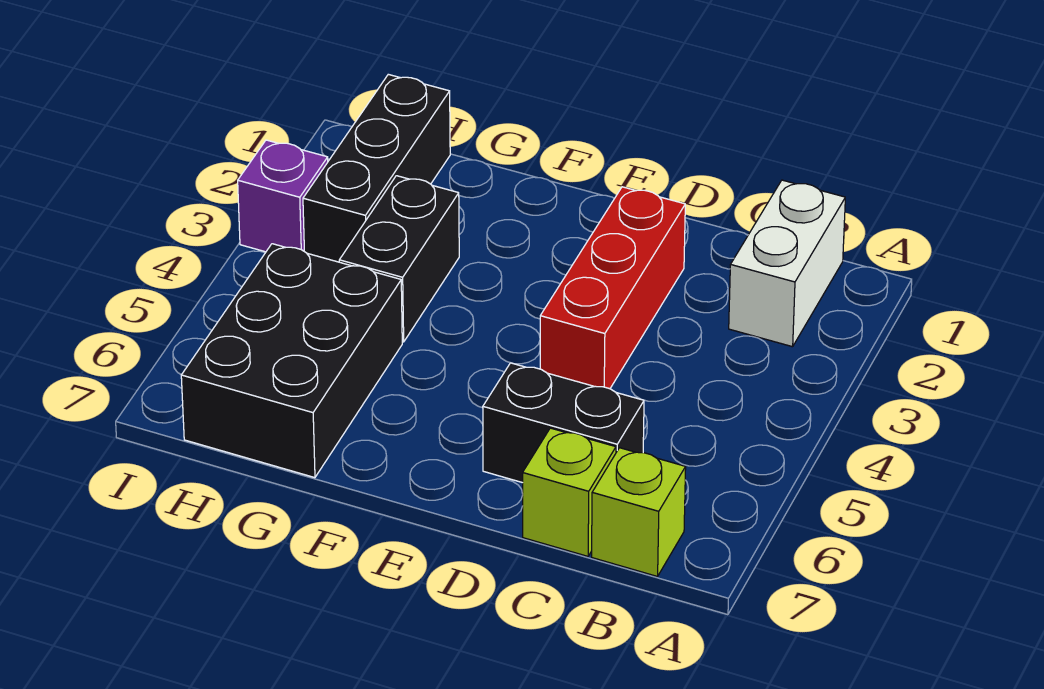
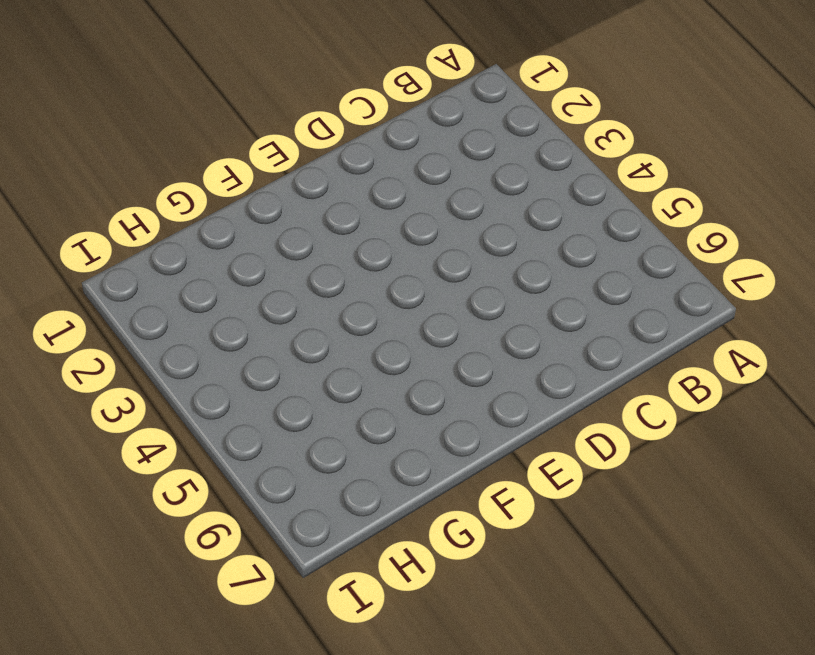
none -> white brick B1:B2 level 1
none -> lime brick B7 level 1

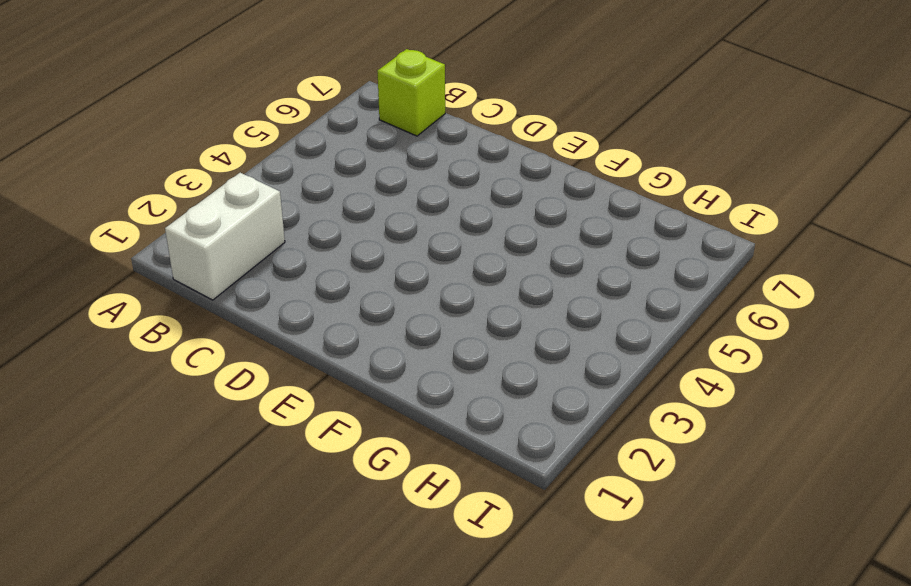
none -> black brick C6:D6 level 1
none -> lime brick C7 level 1

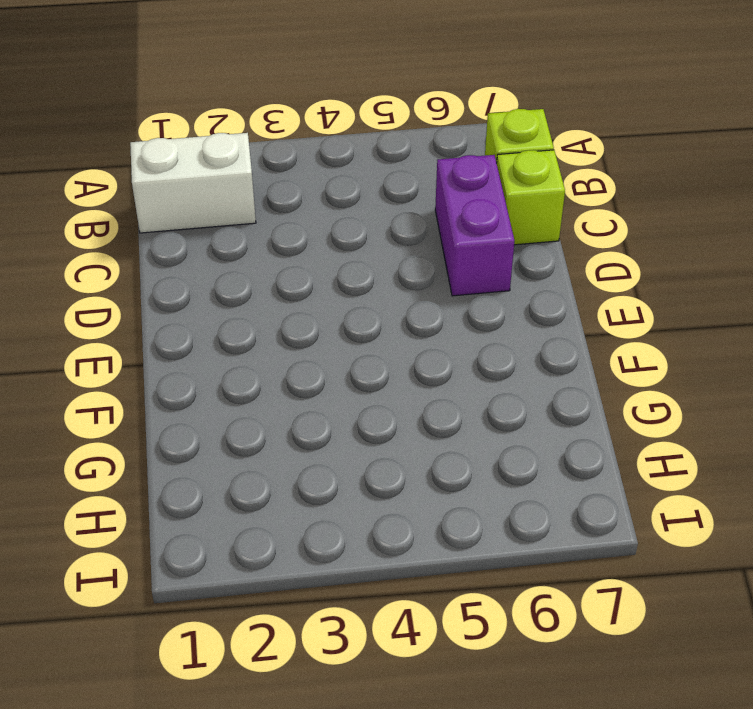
purple brick C6:D6 level 1 -> black brick C6:D6 level 1
none -> red brick D2:D4 level 1
none -> black brick G3:G4 level 1

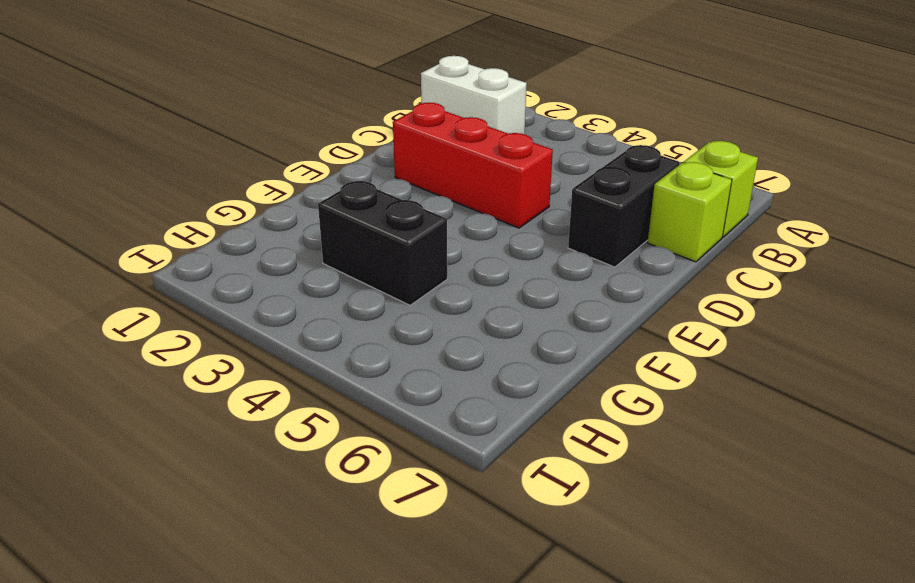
none -> black brick G5:H7 level 1
none -> black brick H1:H3 level 1

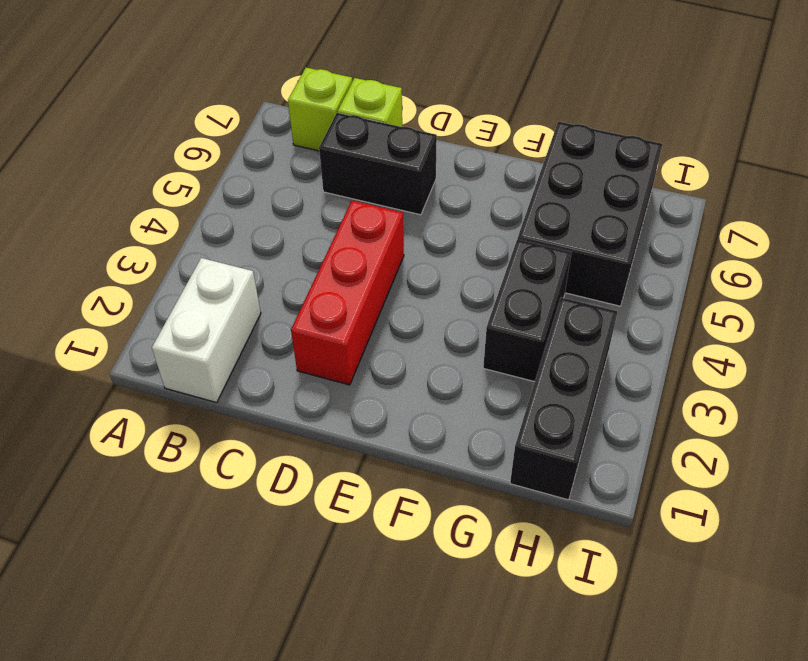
none -> purple brick I3 level 1

